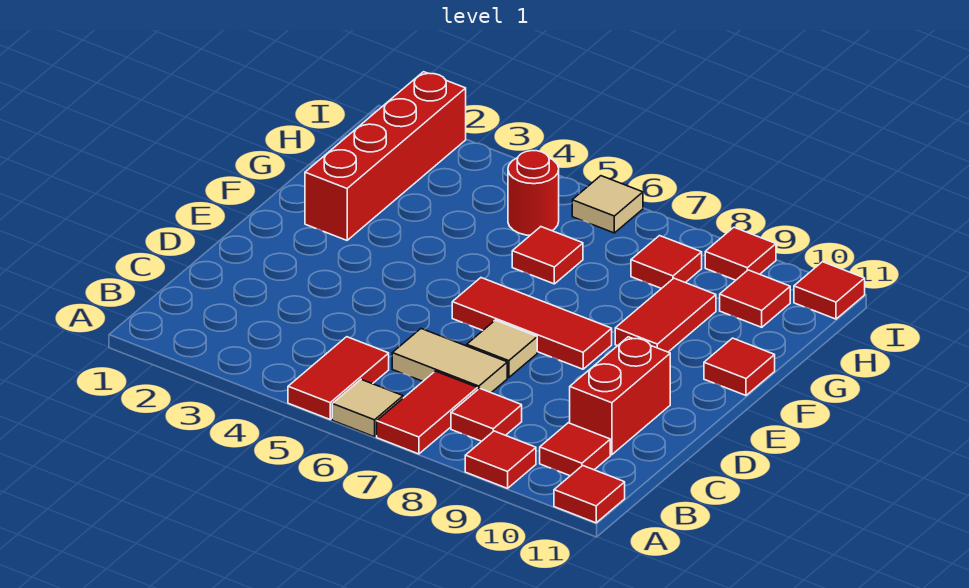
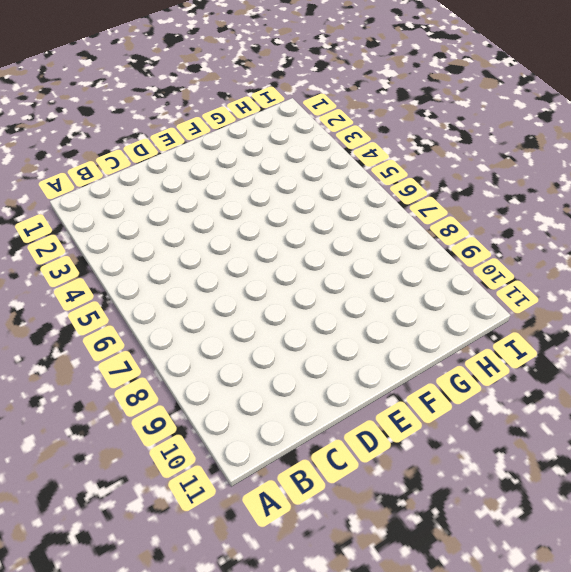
none -> red tile A5:B5 level 1
none -> tan tile A6 level 1
none -> red tile A7:B7 level 1

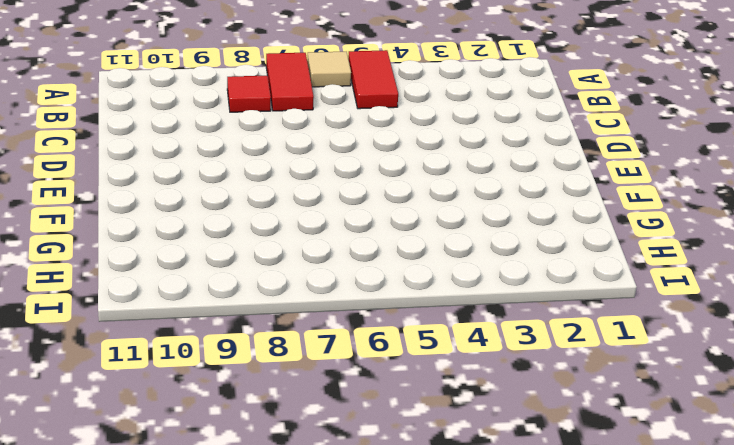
none -> red tile A9 level 1
none -> red tile A11 level 1
none -> red tile B10 level 1

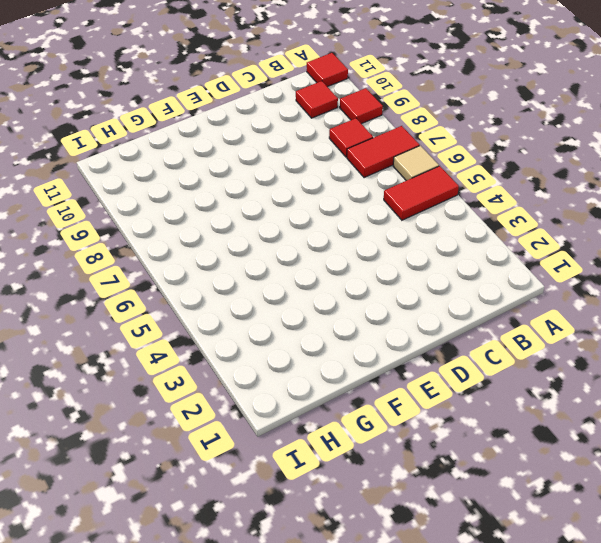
none -> tan tile C6:C7 level 1
none -> red brick C10:D10 level 1
none -> tan tile D7 level 1

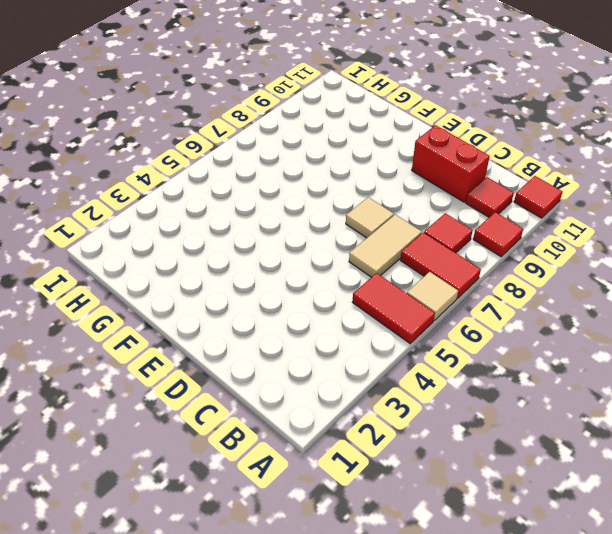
none -> red tile E6:E8 level 1
none -> red brick F2:I2 level 1
none -> red tile F9:G9 level 1

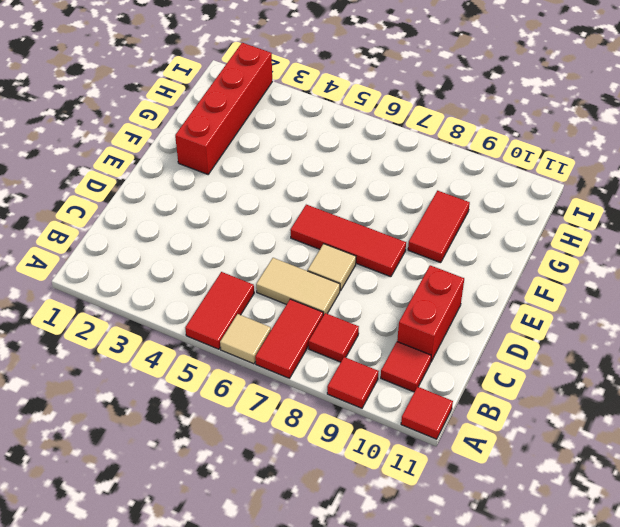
none -> red tile F11 level 1
none -> red tile G6 level 1
none -> red round brick H5 level 1

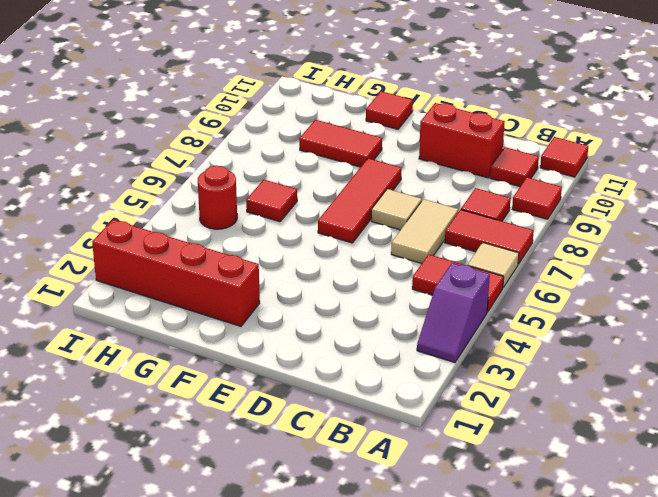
purple slope A3:A4 level 1 top 4 -> none
none -> red tile H8 level 1
none -> red tile H10 level 1
none -> tan tile I6 level 1

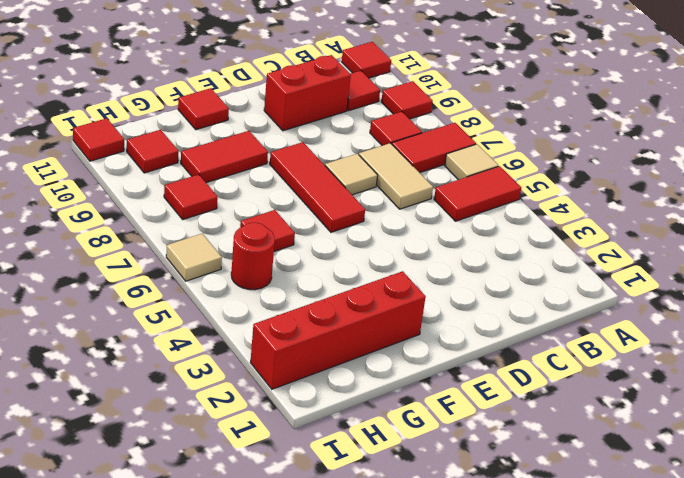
none -> red tile I9 level 1

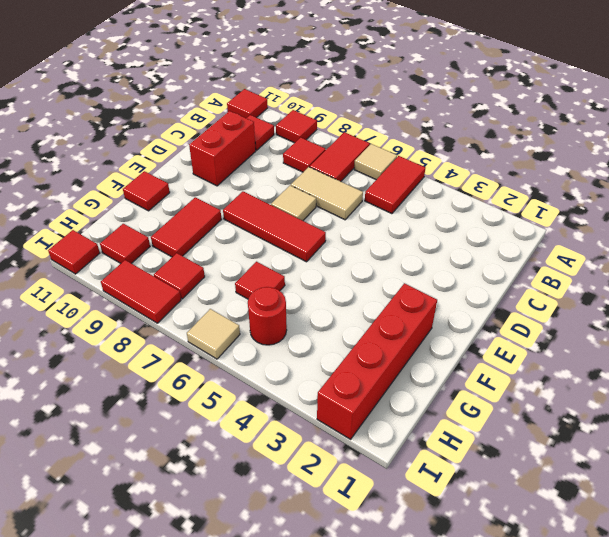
red tile I8:I9 level 1 -> red tile I9 level 1

